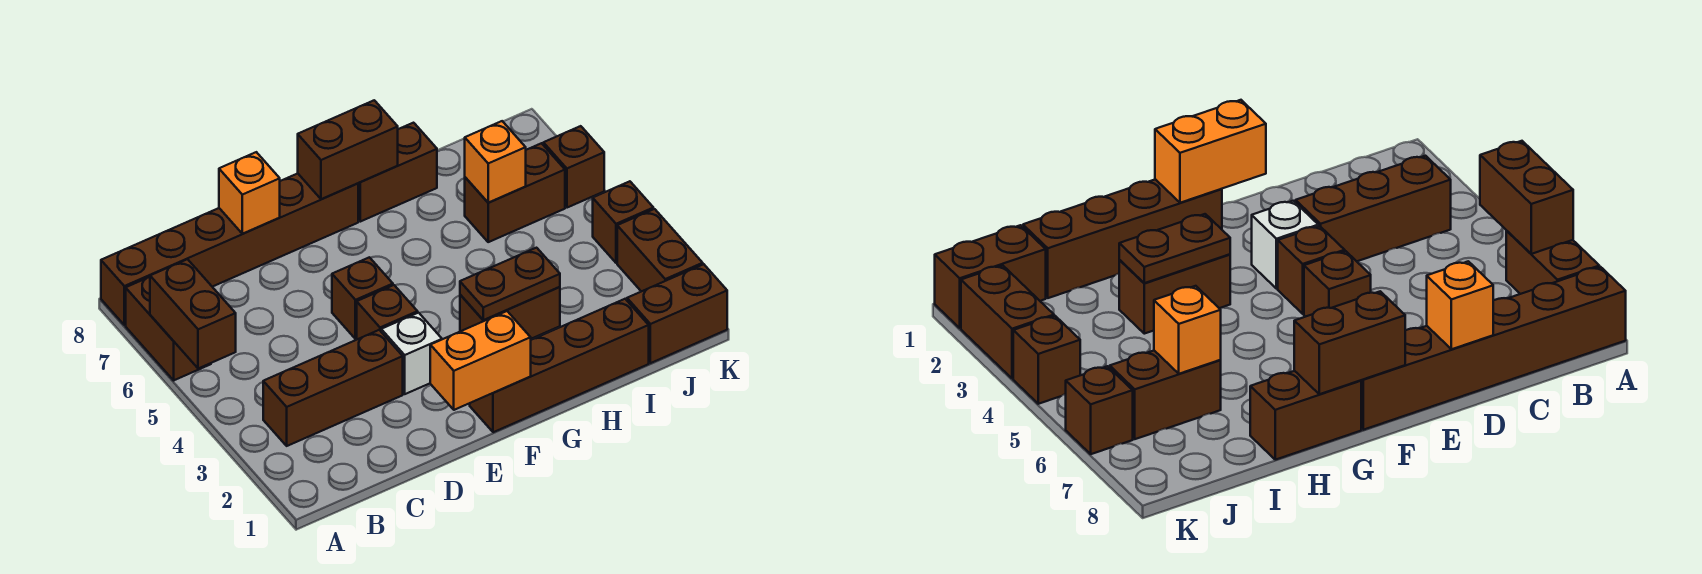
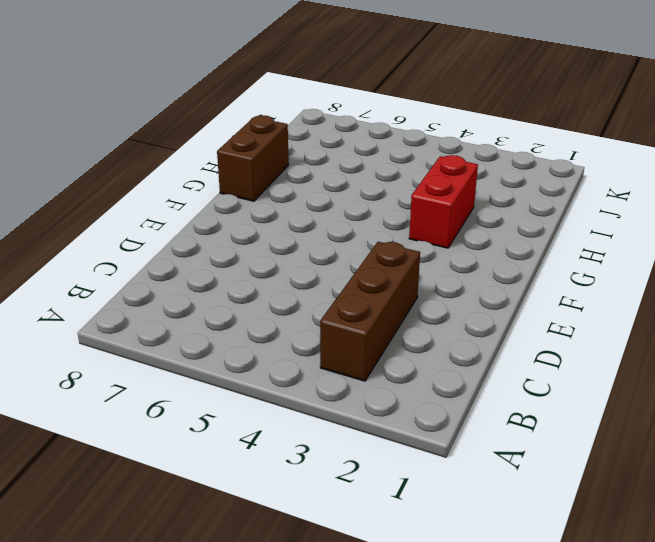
red brick G3:H3 level 1 -> brown brick G3:H3 level 1
none -> brown brick A6:A7 level 1
none -> brown brick A8:F8 level 1
none -> white brick E3 level 1

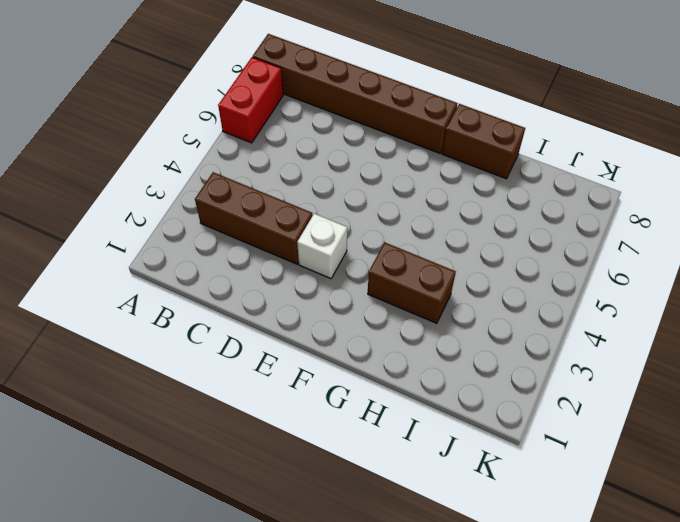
red brick A6:A7 level 1 -> brown brick A6:A7 level 1
none -> brown brick E4 level 1
none -> brown brick E5 level 1
none -> brown brick F1:I1 level 1

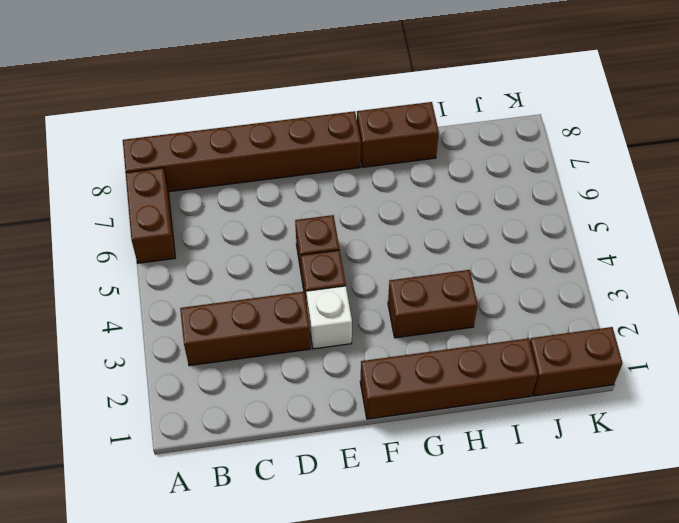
none -> brown brick I6:J6 level 1
none -> brown brick K2:K3 level 1
none -> brown brick K4 level 1

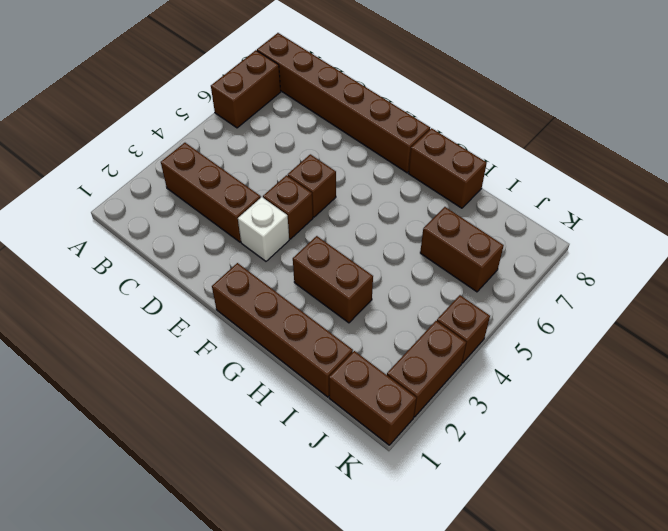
none -> brown brick K6 level 1
none -> brown brick A5:A6 level 2
none -> orange brick D8 level 2

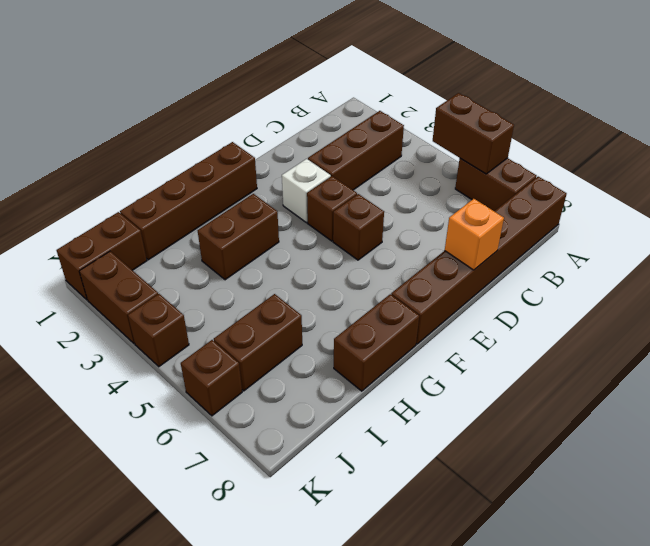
none -> orange brick E1:F1 level 2
none -> brown brick F8:G8 level 2
none -> brown plate G3:H3 level 2

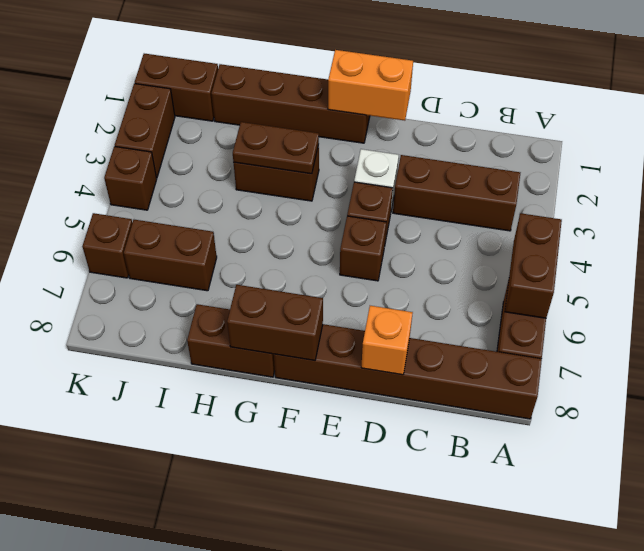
none -> orange brick I6 level 2

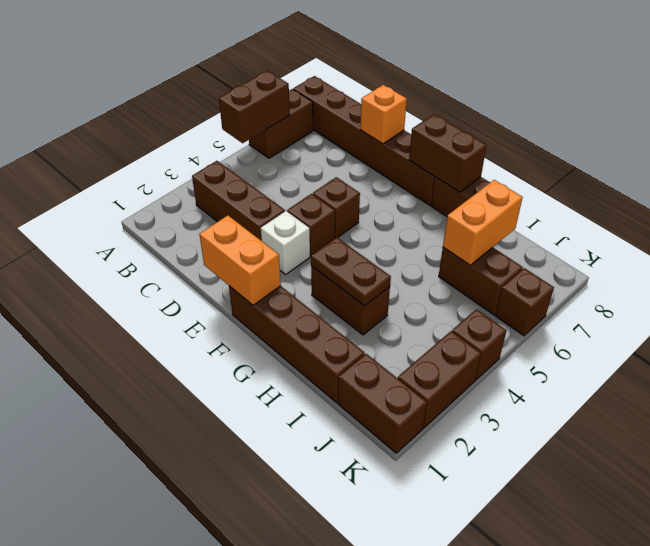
orange brick I6:I7 level 2 -> orange brick I6 level 2

